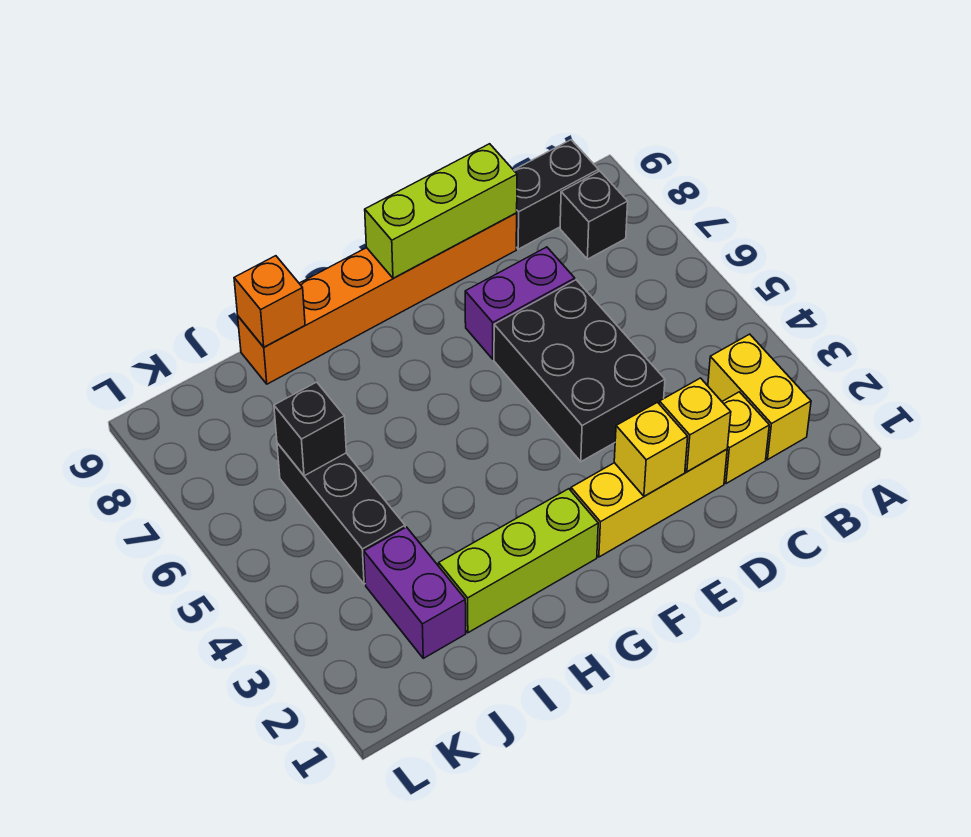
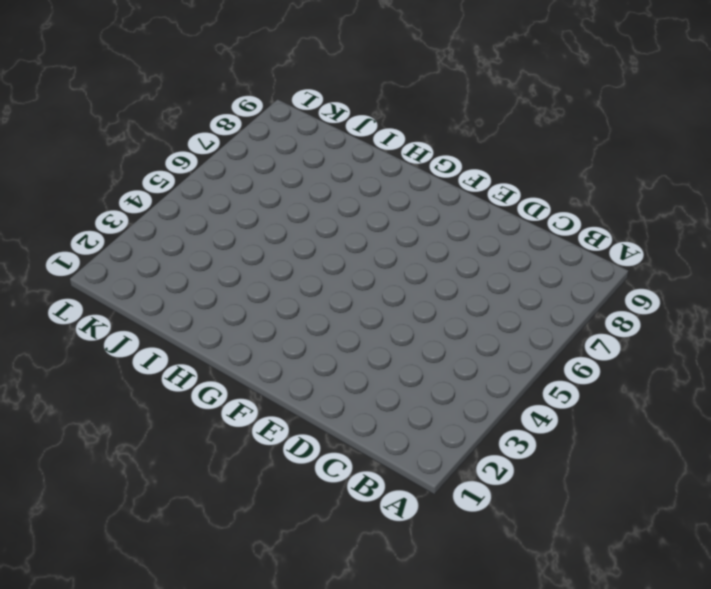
none -> yellow brick B2:B3 level 1
none -> black brick B8 level 1
none -> black brick B9:C9 level 1

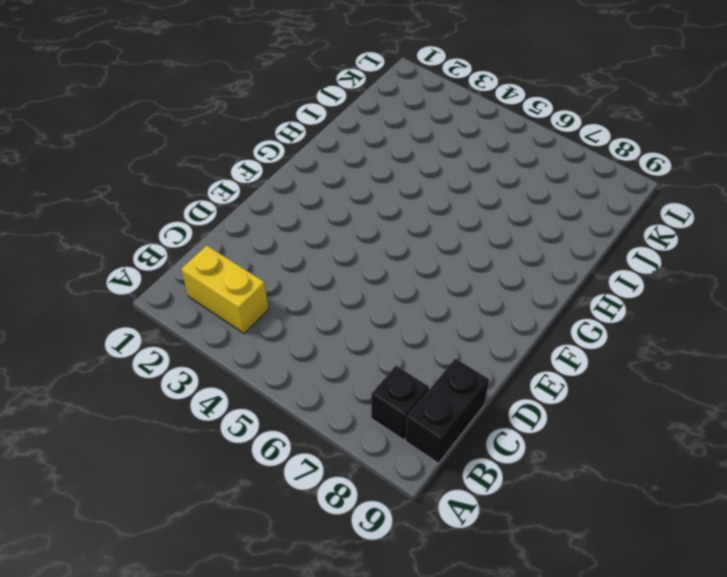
none -> yellow brick C2 level 1
none -> yellow brick D2:F2 level 1
none -> black brick D4:E6 level 1

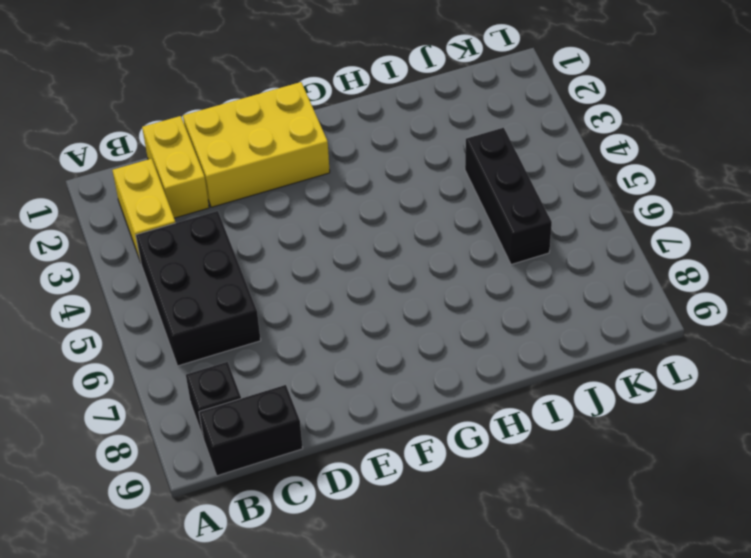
black brick B4:C6 level 1 -> black brick D4:E6 level 1
yellow brick C1:C2 level 1 -> yellow brick C2 level 1
yellow brick D1:F2 level 1 -> yellow brick D2:F2 level 1
none -> purple brick D7:E7 level 1
none -> orange brick D9:I9 level 1
none -> lime brick G2:I2 level 1

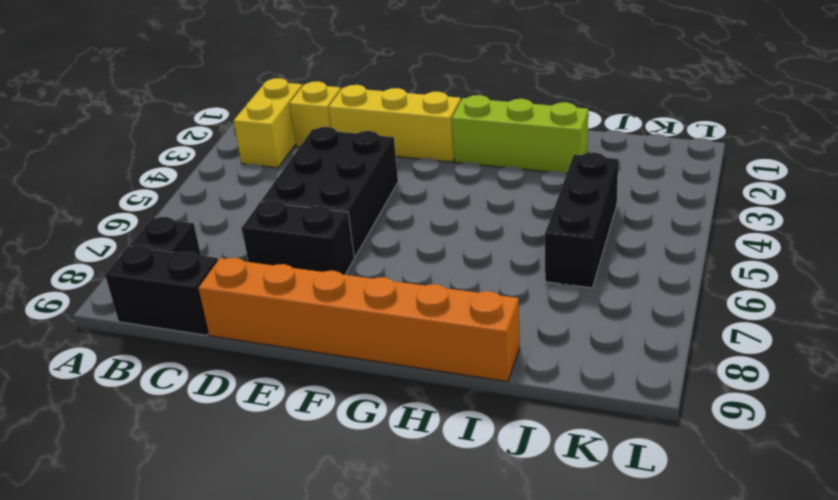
black brick D7:E7 level 1 -> purple brick D7:E7 level 1
none -> purple brick J2:J3 level 1
none -> yellow brick D2 level 2
none -> lime brick D9:F9 level 2

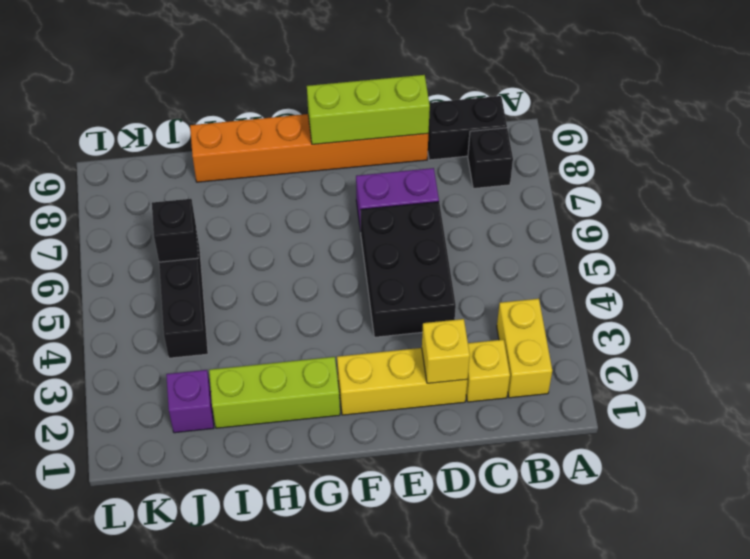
purple brick J2 level 1 -> purple brick J2:J3 level 1
none -> yellow brick E2 level 2
none -> orange brick I9 level 2

